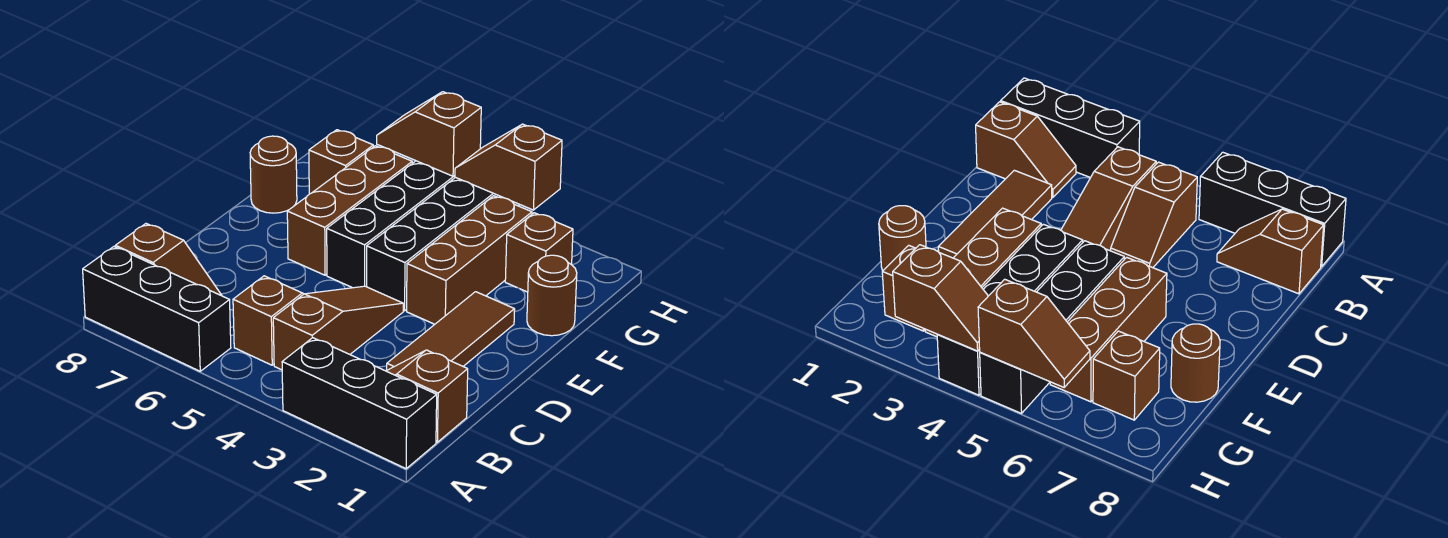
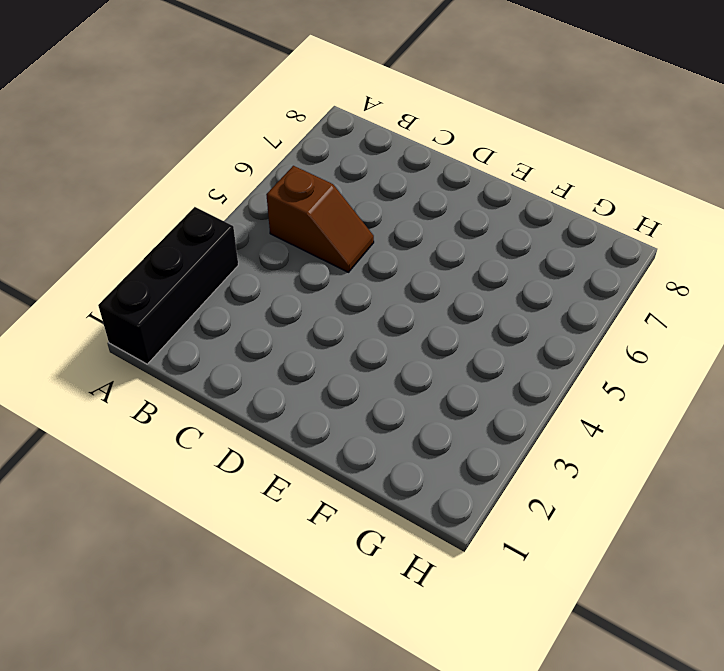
none -> black brick A6:A8 level 1
none -> brown slope B1:B2 level 1 top 1
none -> brown slope B4:D4 level 1 top B

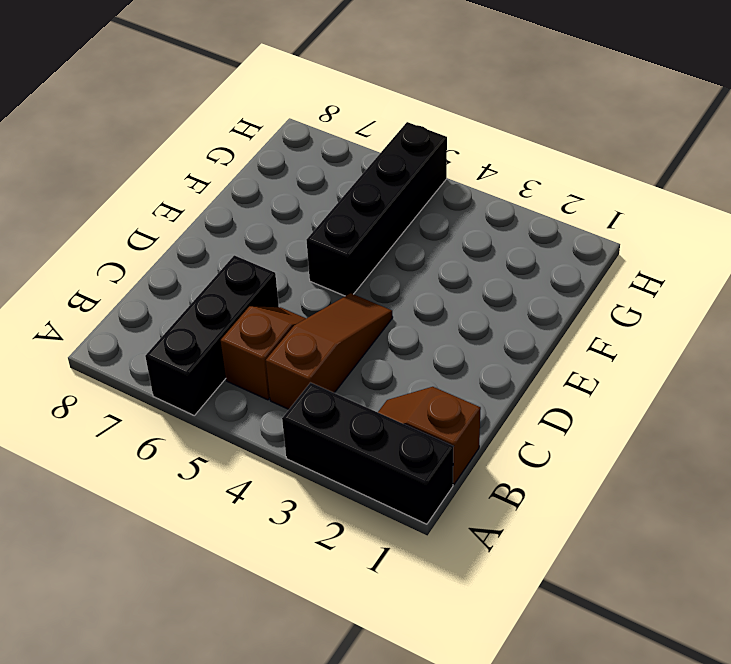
black brick A6:C6 level 1 -> black brick A6:A8 level 1
none -> brown slope B7:B8 level 1 top 8
none -> brown tile C2:E2 level 1
none -> brown brick E3:G3 level 1

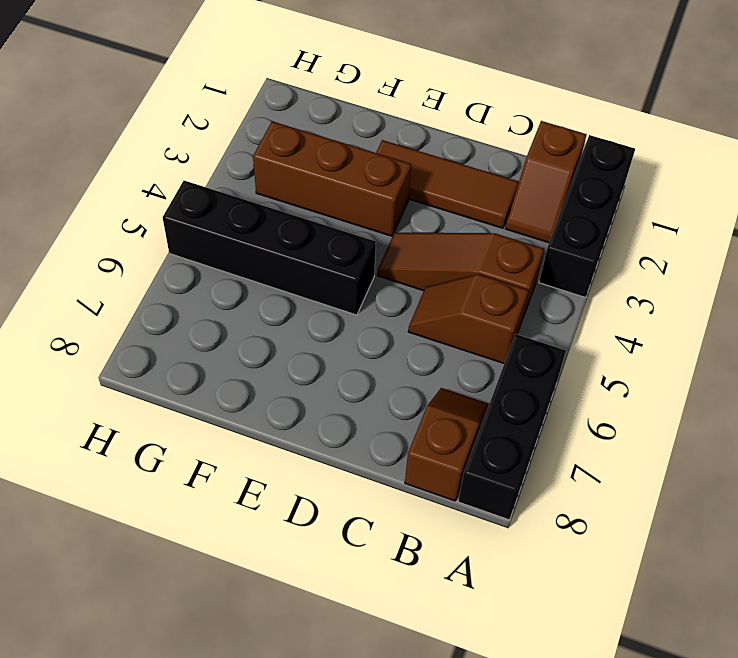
none -> black brick E4:H4 level 1
none -> brown brick E6:G6 level 1
none -> brown round brick F1 level 1

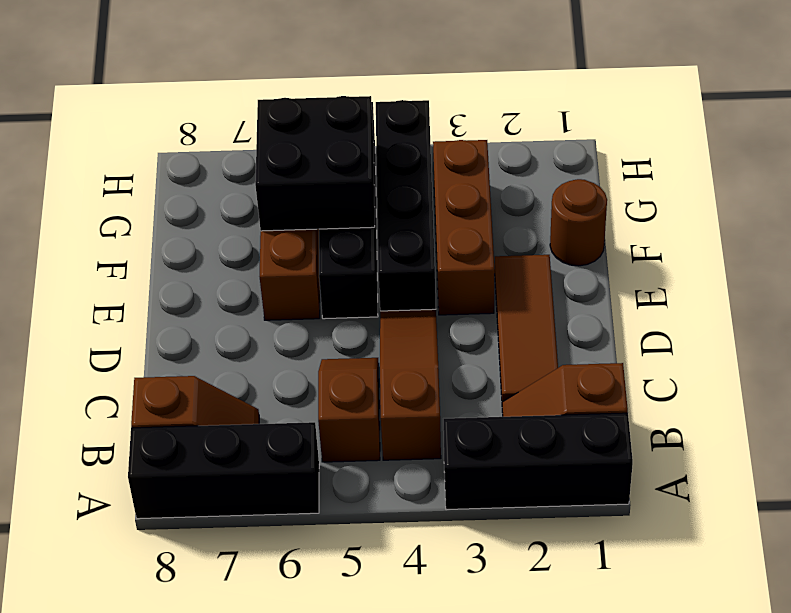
black brick F5:G6 level 2 -> none
none -> brown round brick F8 level 1
none -> brown brick G2 level 1
none -> brown brick G7 level 1

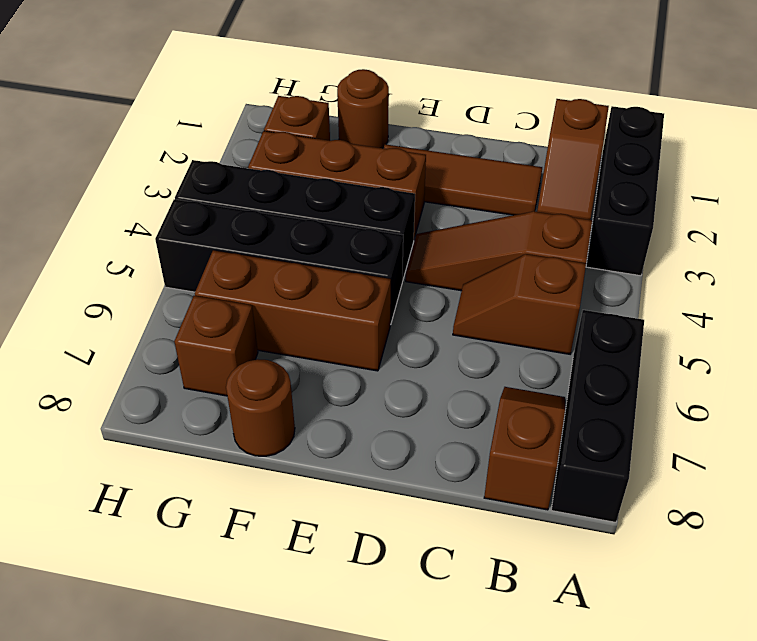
none -> brown slope H3:H4 level 2 top 3
none -> brown slope H5:H6 level 2 top 5

